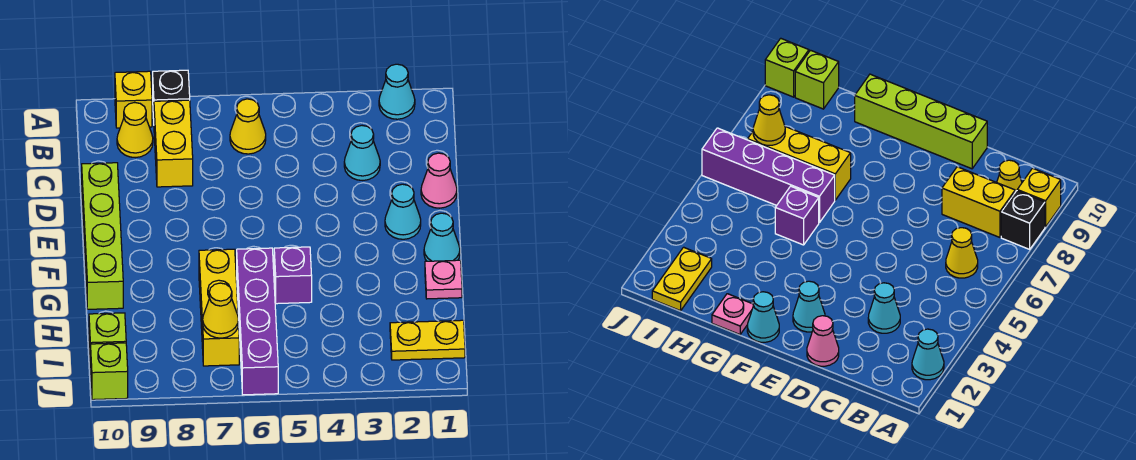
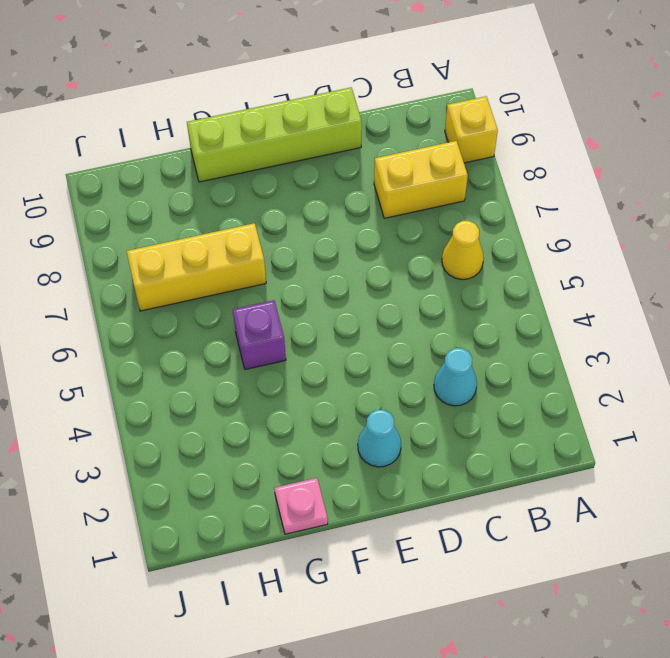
none -> cyan cone A2 level 1
none -> black brick A8 level 1
none -> yellow cone B9 level 1

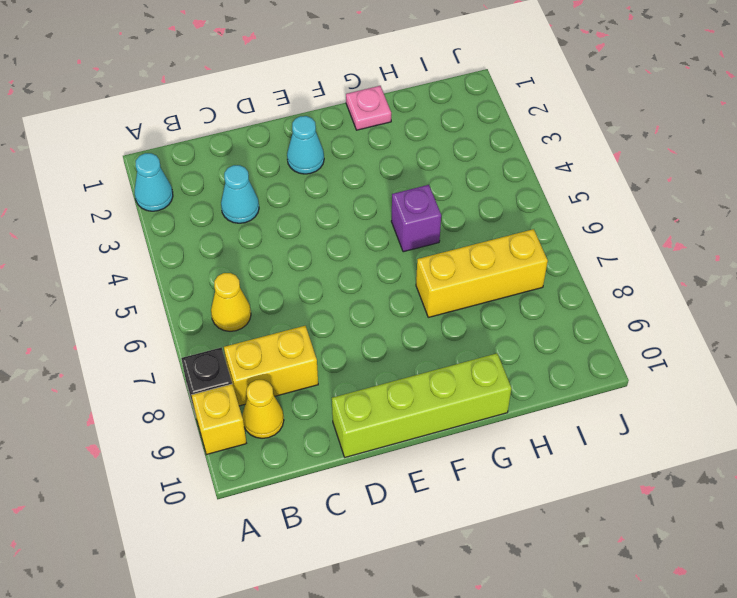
none -> pink cone D1 level 1
none -> cyan cone F1 level 1
none -> purple brick G6:J6 level 1

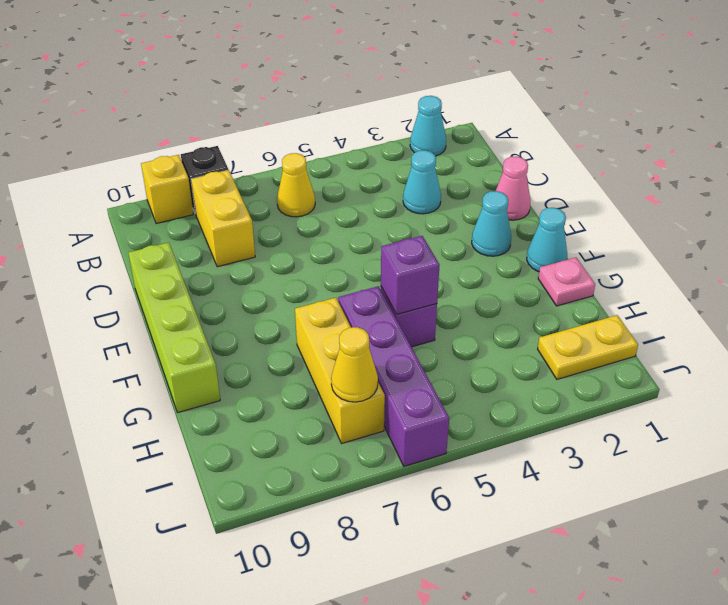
purple brick G5 level 2 -> none
none -> yellow cone B9 level 1
none -> lime brick I10 level 1
none -> lime brick J10 level 1

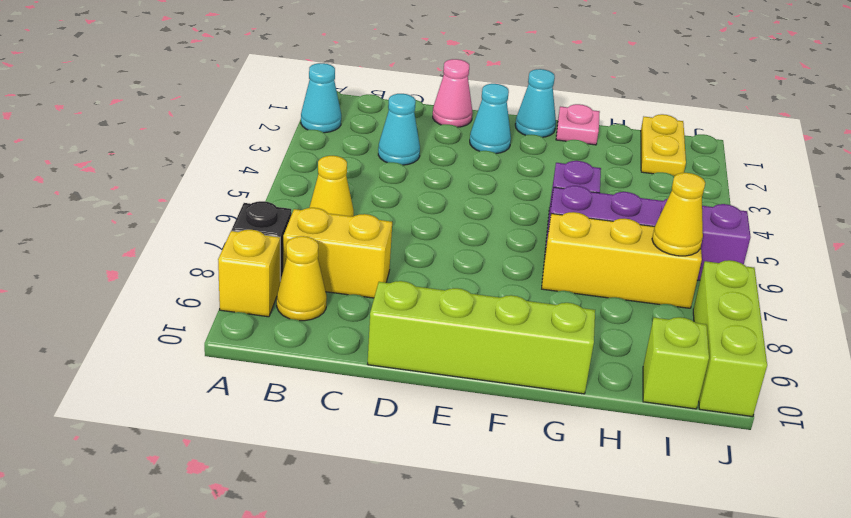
lime brick J8:J10 level 1 -> lime brick J10 level 1

